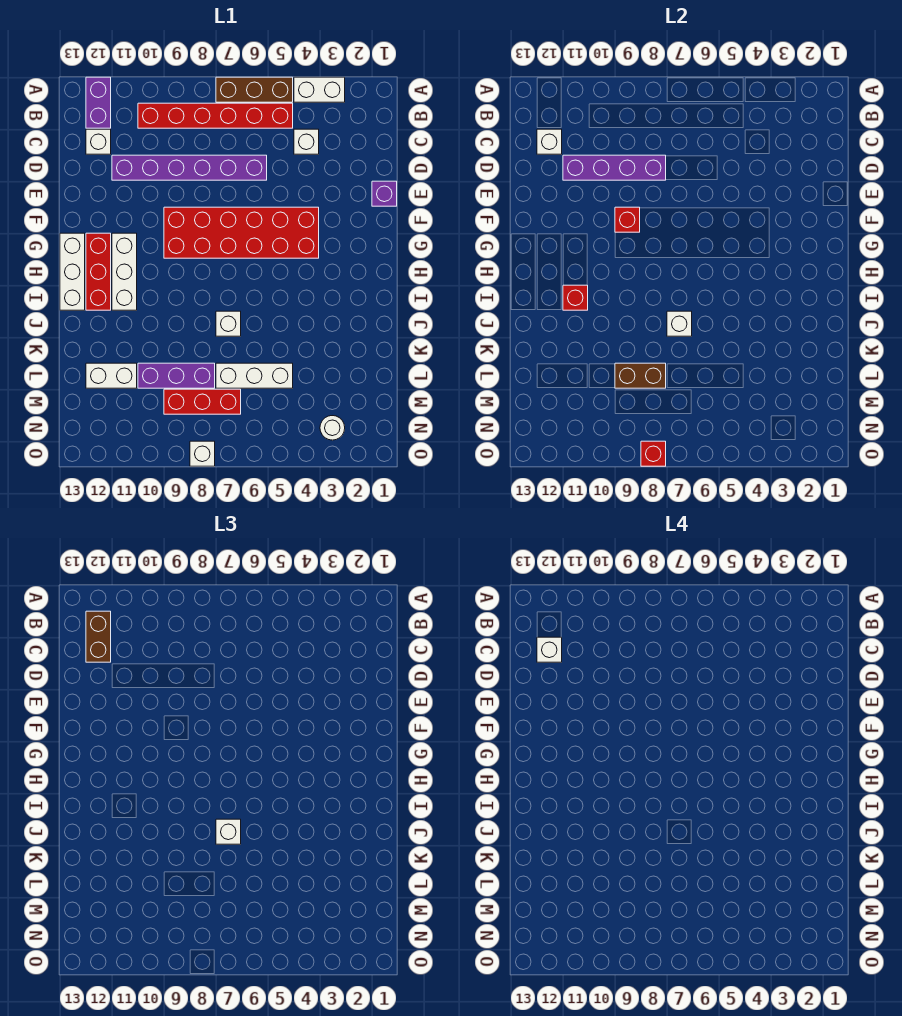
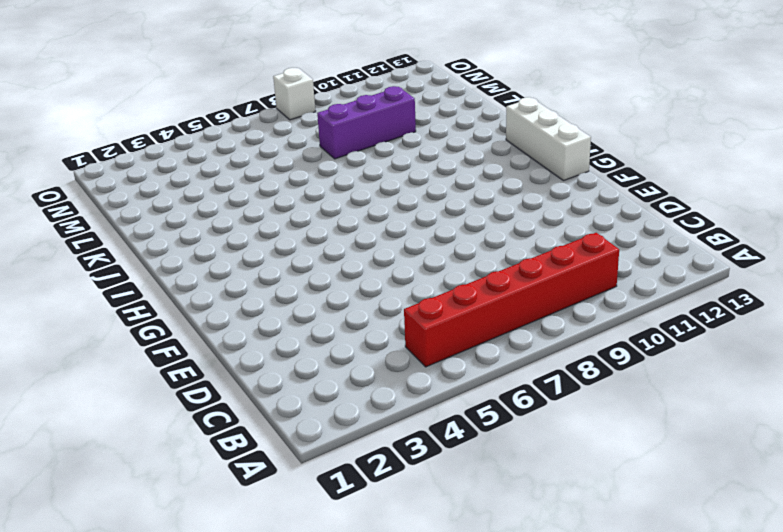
none -> white brick A3:A4 level 1
none -> brown brick A5:A7 level 1
none -> purple brick A12:B12 level 1

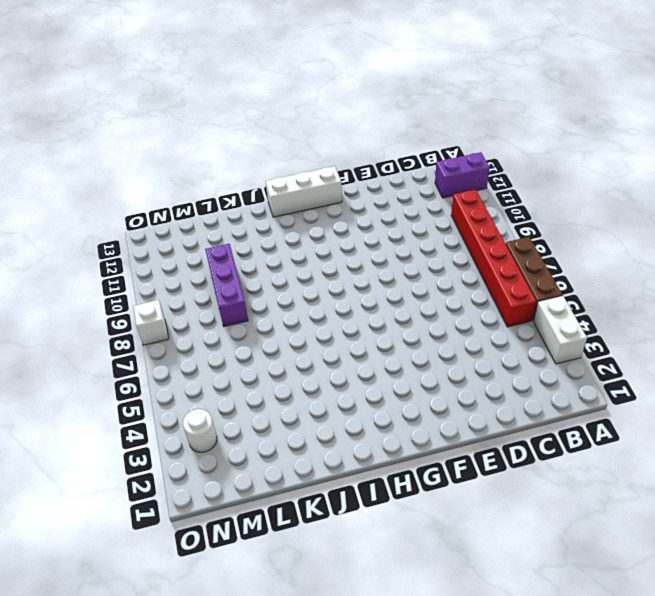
none -> white brick C4 level 1
none -> white brick C12 level 1
none -> purple brick D6:D11 level 1

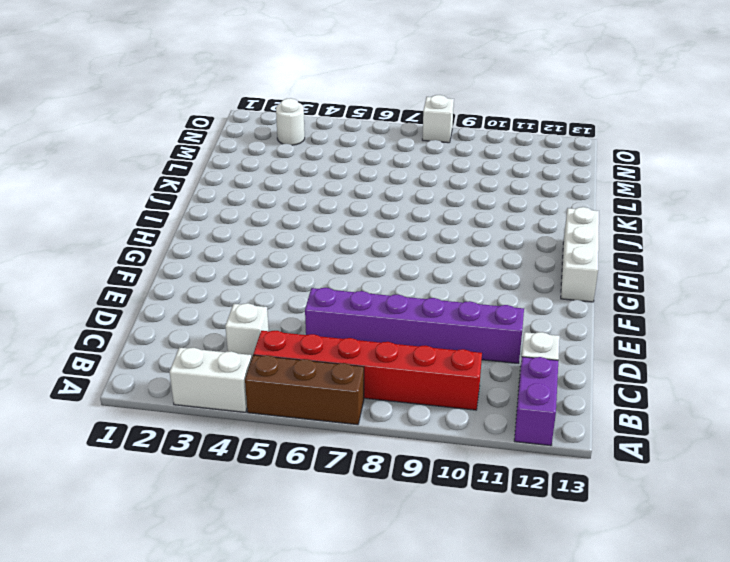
none -> purple brick E1 level 1
none -> red brick F4:G9 level 1
none -> white brick G11:I11 level 1

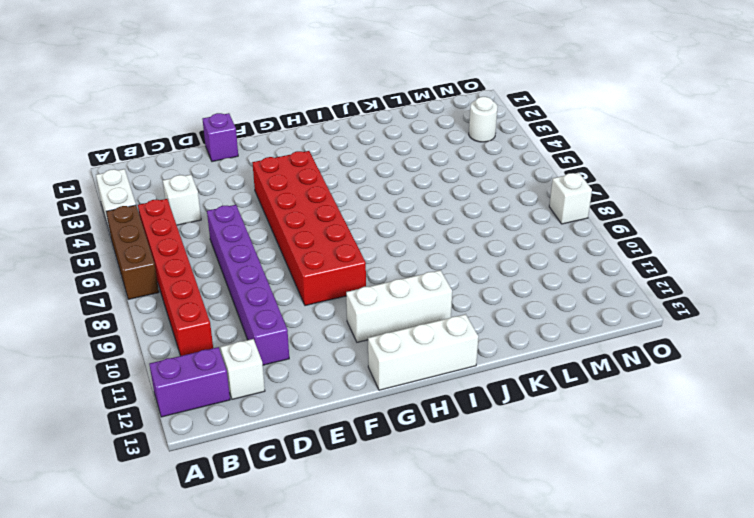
none -> red brick G12:I12 level 1
none -> white brick J7 level 1
none -> white brick L5:L7 level 1

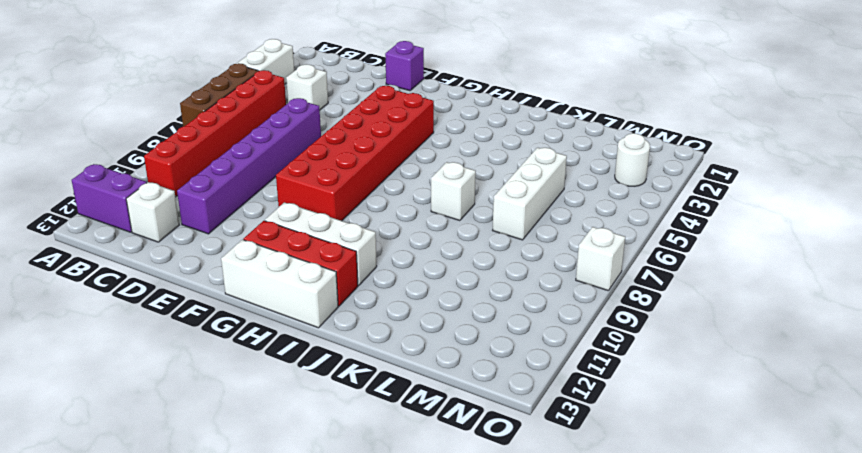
none -> purple brick L8:L10 level 1
none -> white brick L11:L12 level 1
none -> red brick M7:M9 level 1

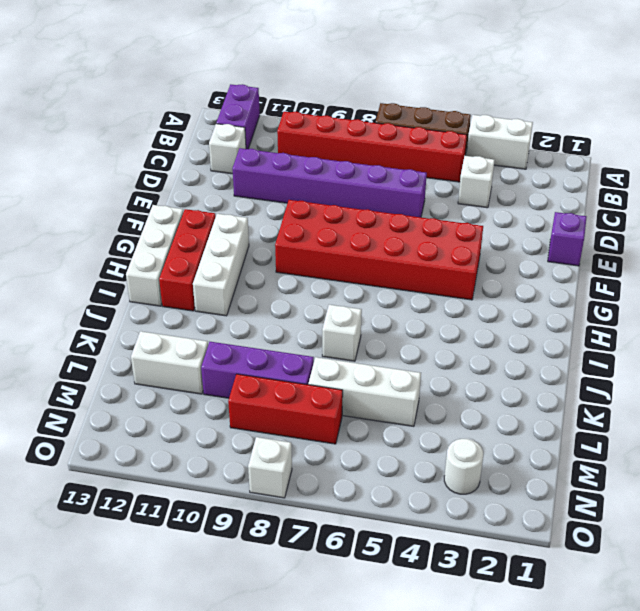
none -> white brick C12 level 2
none -> purple brick D8:D11 level 2
none -> red brick F9 level 2

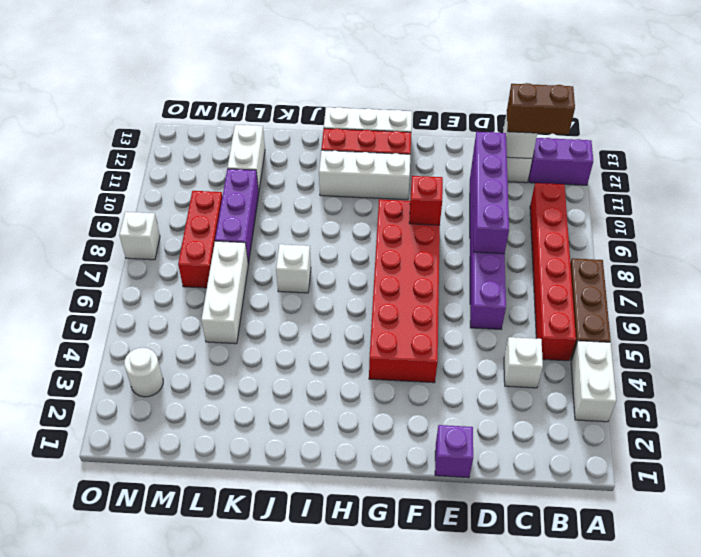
none -> red brick I11 level 2
none -> white brick J7 level 2
none -> brown brick L8:L9 level 2

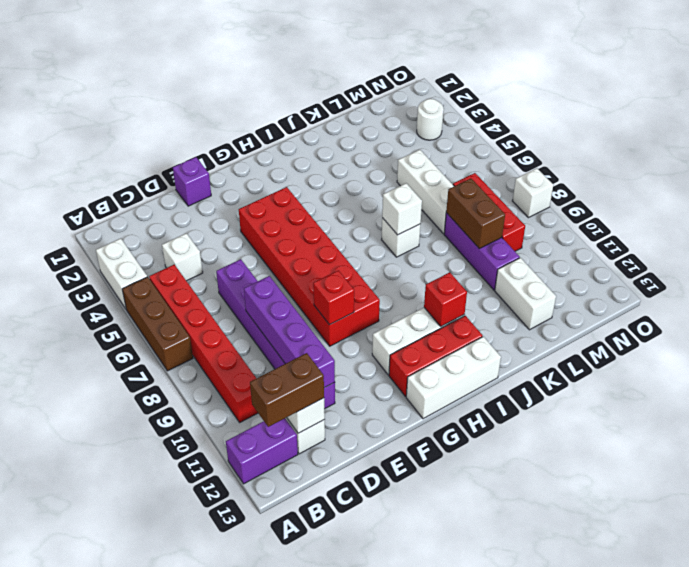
none -> red brick O8 level 2
none -> white brick J7 level 3
none -> white brick C12 level 4

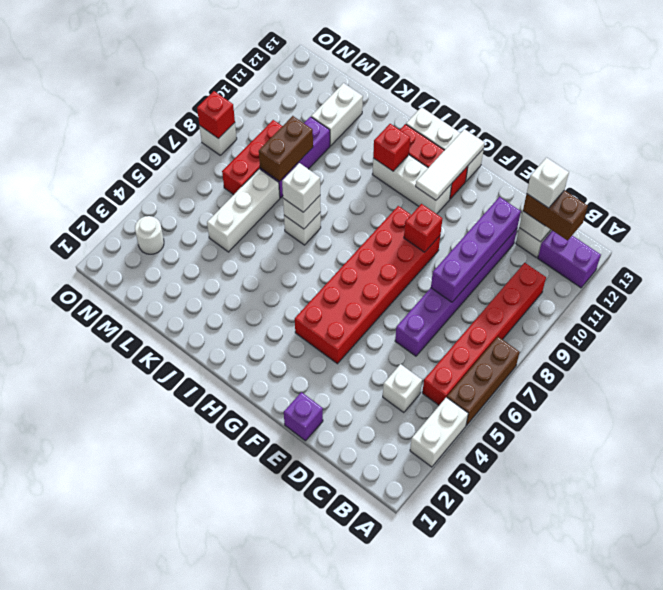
white tile G11:G13 level 2 -> none

